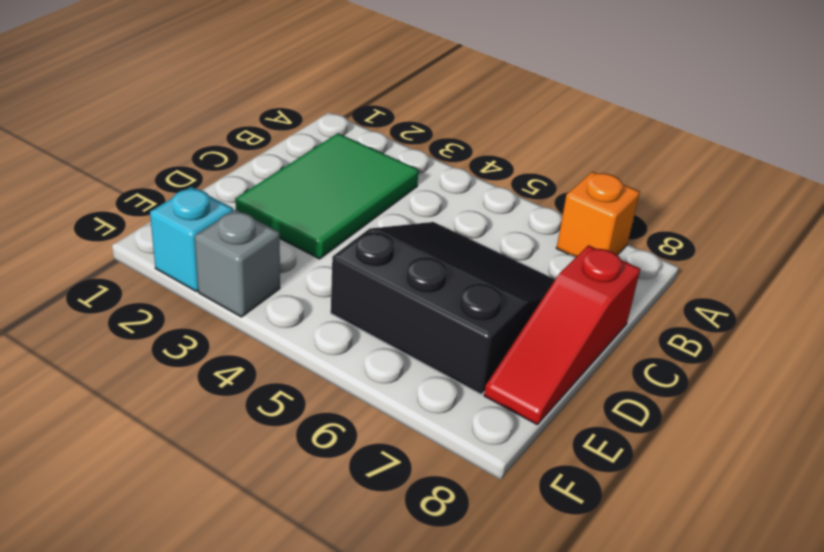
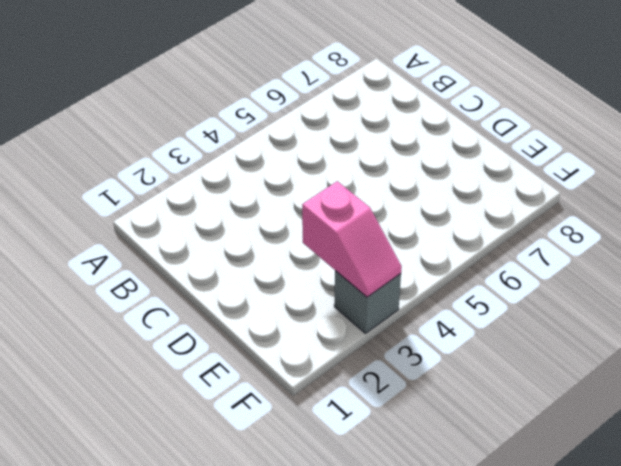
pink slope E3:F3 level 2 top E -> none
none -> orange brick A7 level 1
none -> green tile B2:D3 level 1

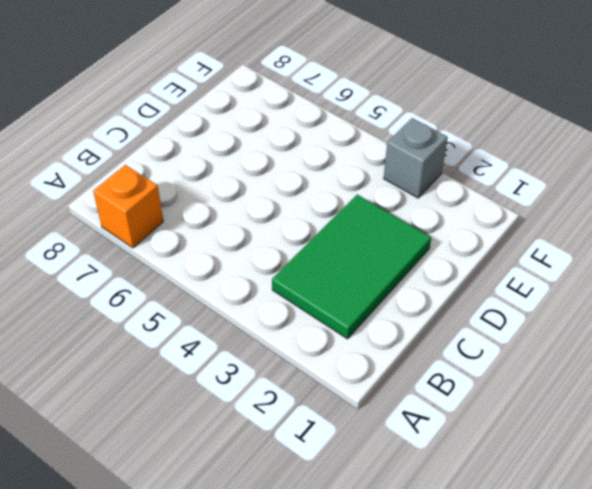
none -> black slope C5:E7 level 1 top E
none -> red slope C8:E8 level 1 top C

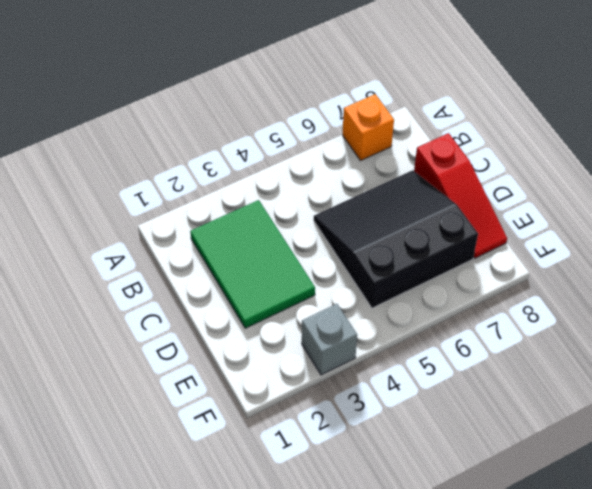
none -> cyan brick F2 level 1

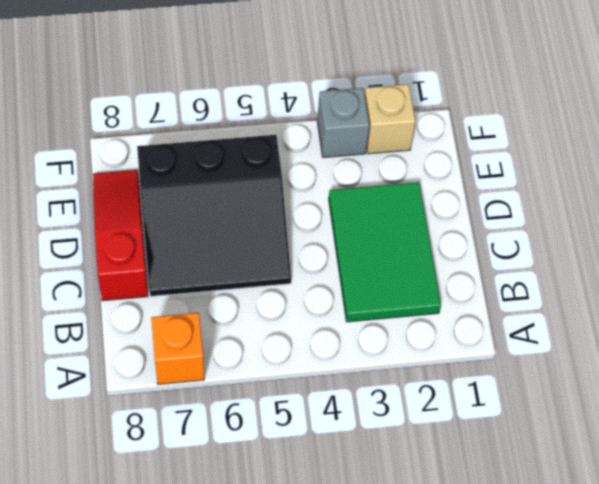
tan brick F2 level 1 -> cyan brick F2 level 1

